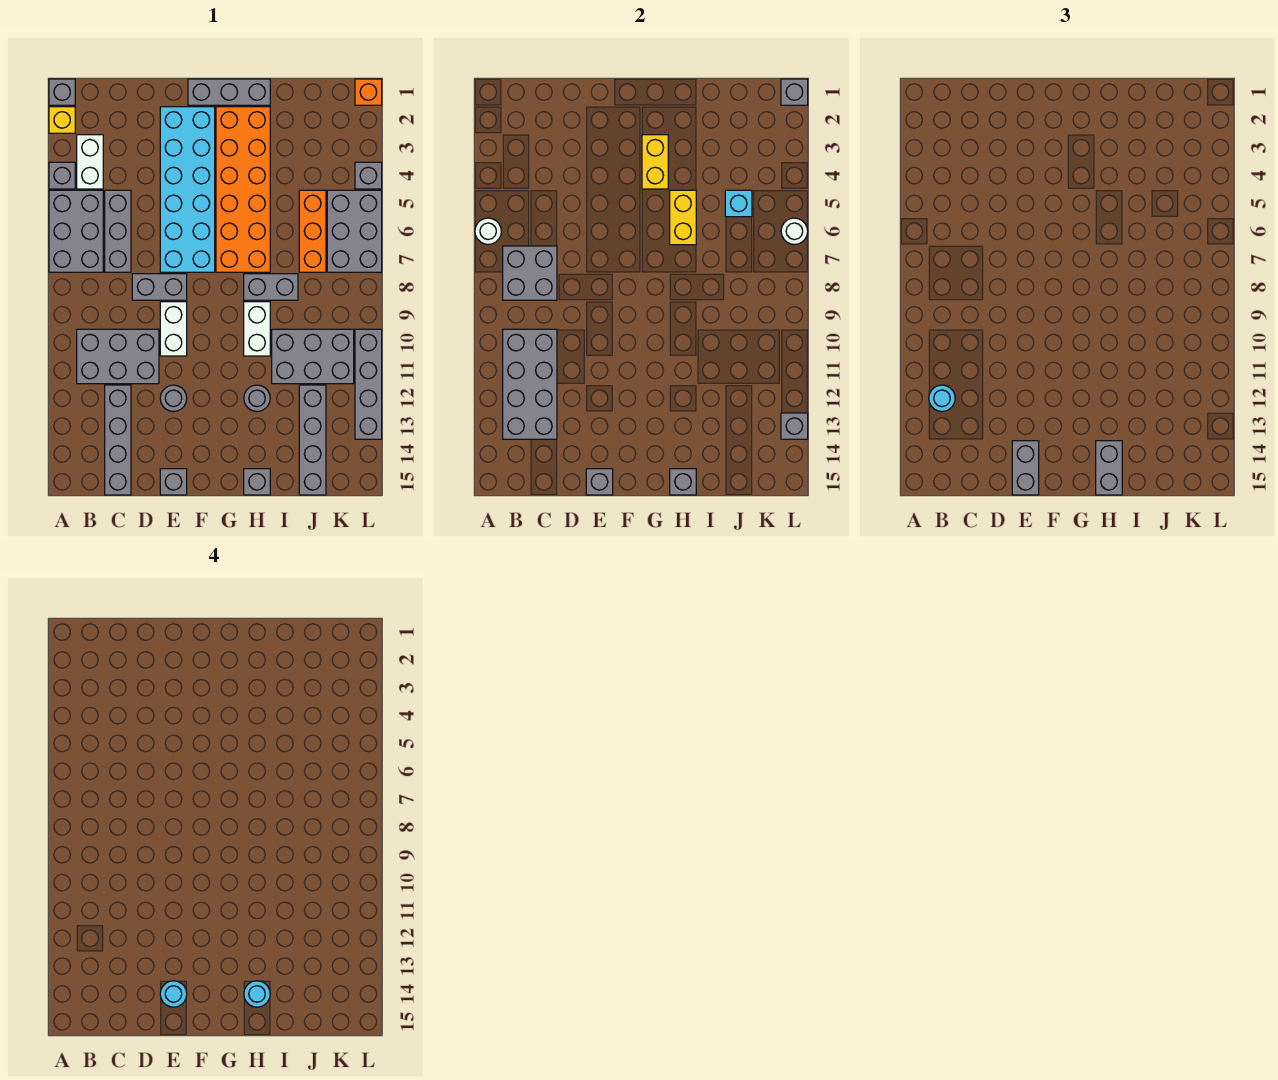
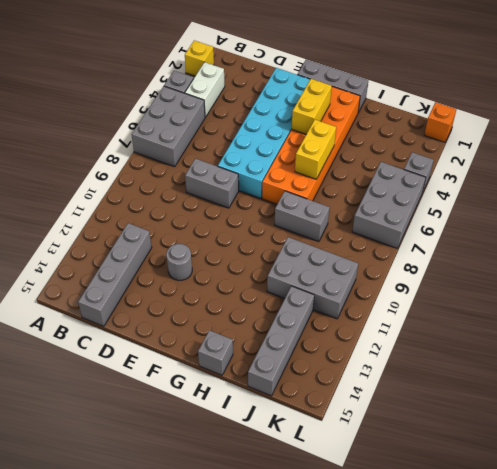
none -> grey brick A1 level 1
none -> grey brick B10:D11 level 1
none -> grey brick C5:C7 level 1
none -> white brick E9:E10 level 1

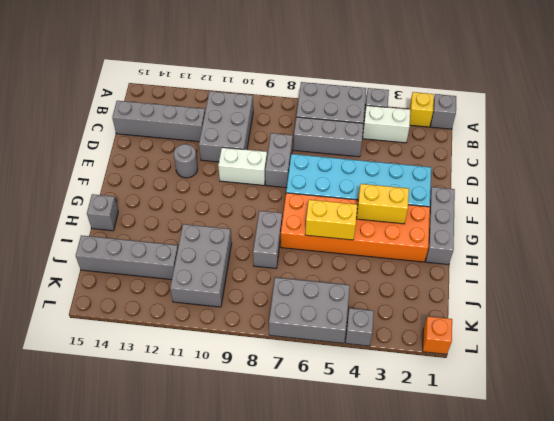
none -> grey brick E15 level 1
none -> white brick H9:H10 level 1
none -> grey round brick H12 level 1
none -> orange brick J5:J7 level 1

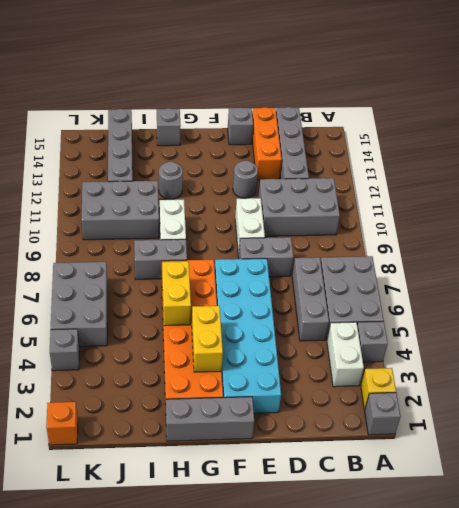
orange brick D13:D15 level 1 -> orange brick J5:J7 level 1
none -> grey brick L10:L13 level 1
none -> white round brick A6 level 2
none -> grey brick B7:C8 level 2
none -> grey brick B10:C13 level 2

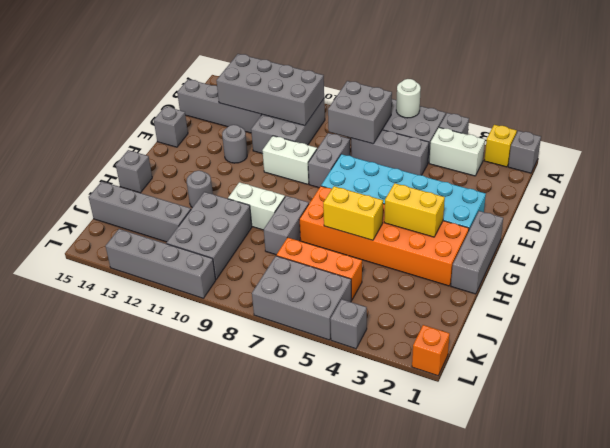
none -> grey brick E15 level 2
none -> grey brick H15 level 2
none -> cyan brick J5 level 2
none -> grey brick L1 level 2

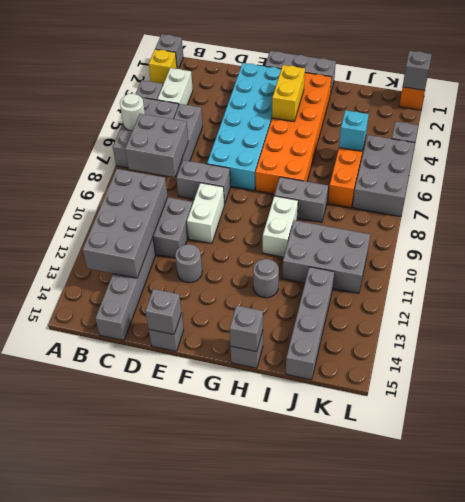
none -> grey brick L10:L13 level 1
none -> yellow brick H5:H6 level 2
none -> white round brick L6 level 2
none -> grey brick L13 level 2

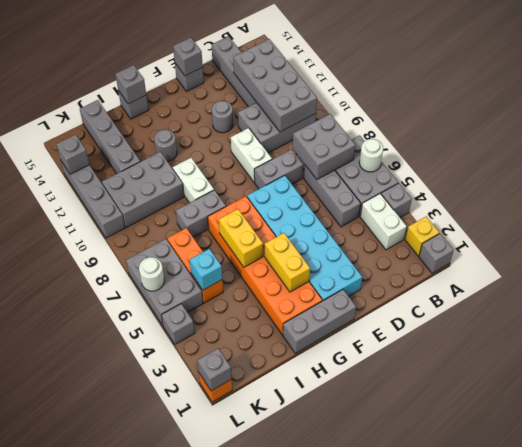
none -> cyan round brick B12 level 3
none -> grey brick E14:E15 level 3
none -> grey brick H14:H15 level 3
none -> cyan round brick E14 level 4

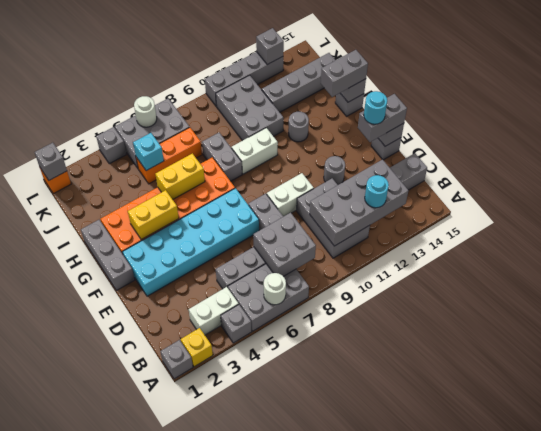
none -> cyan round brick H14 level 4

